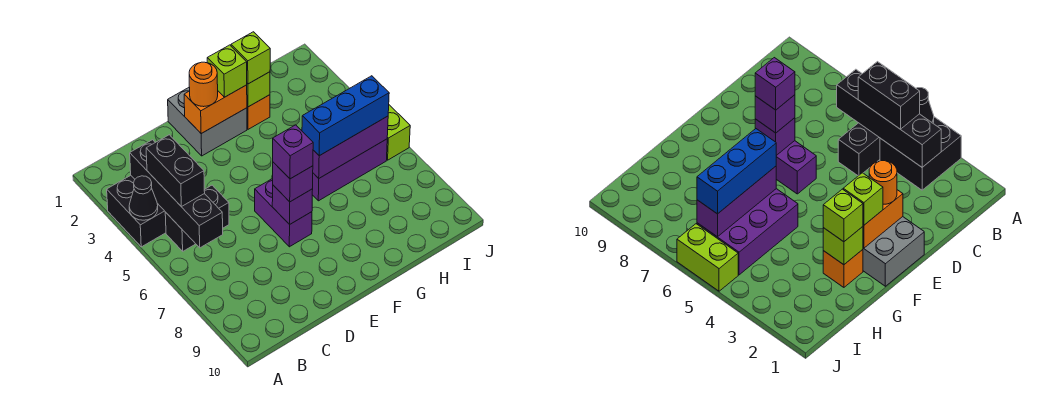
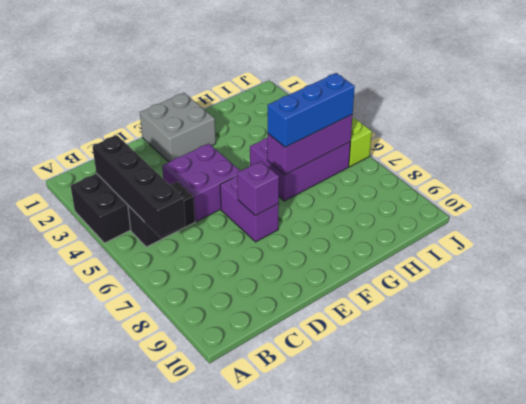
purple brick D4:E5 level 1 -> none
none -> orange brick G2 level 1
none -> black cone A4 level 2
none -> orange brick E2:F2 level 2

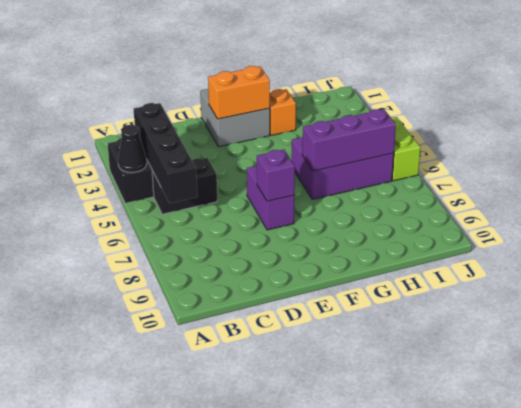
none -> lime brick G2 level 2
none -> black brick B4:B5 level 3
none -> orange round brick E2 level 3

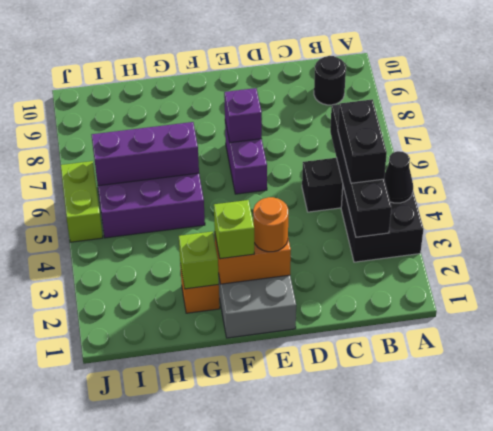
black round brick B9 level 1 -> none
none -> purple brick E7 level 3
none -> lime brick G2 level 3
none -> blue brick G6:I6 level 3

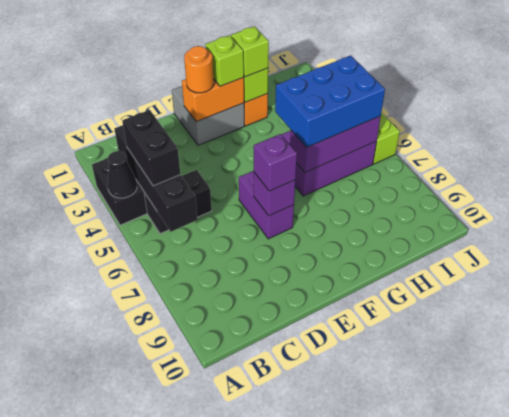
blue brick G5:I6 level 3 -> blue brick G6:I6 level 3
none -> purple brick E7 level 4

